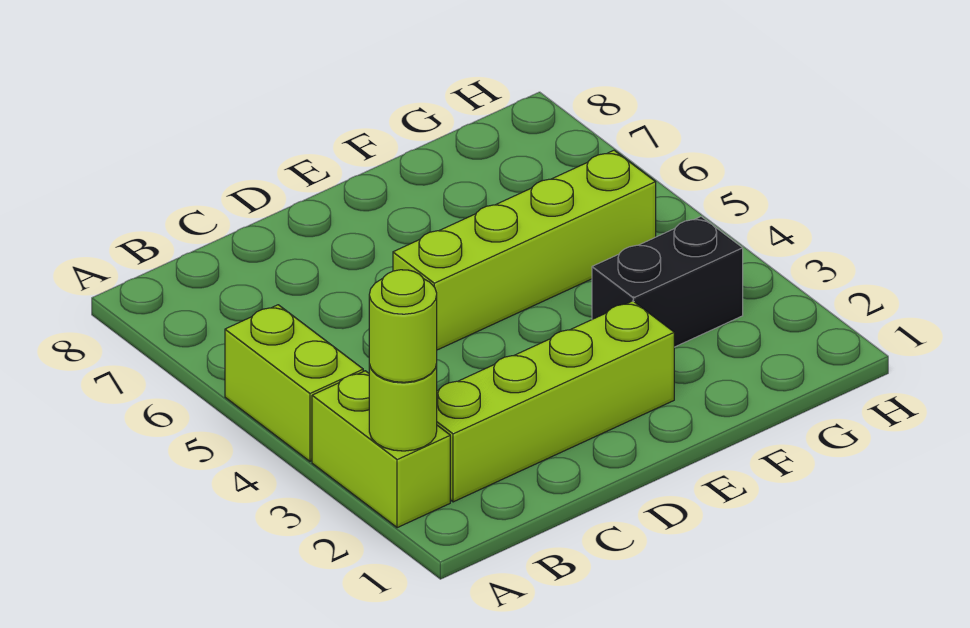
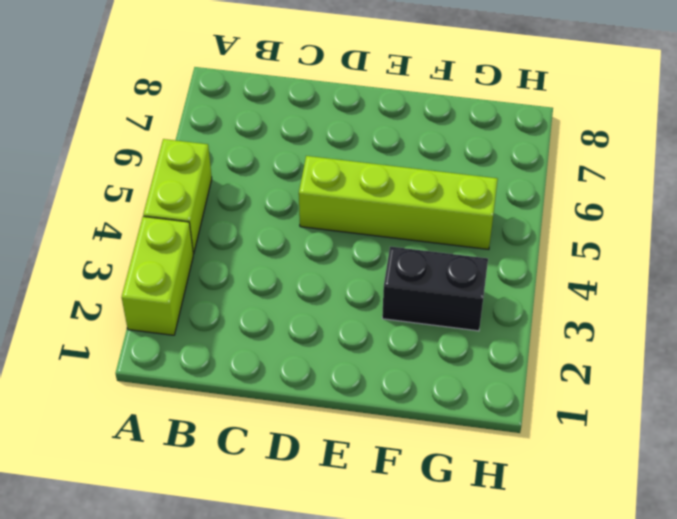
none -> lime brick B2:E2 level 1
none -> lime round brick A2 level 2

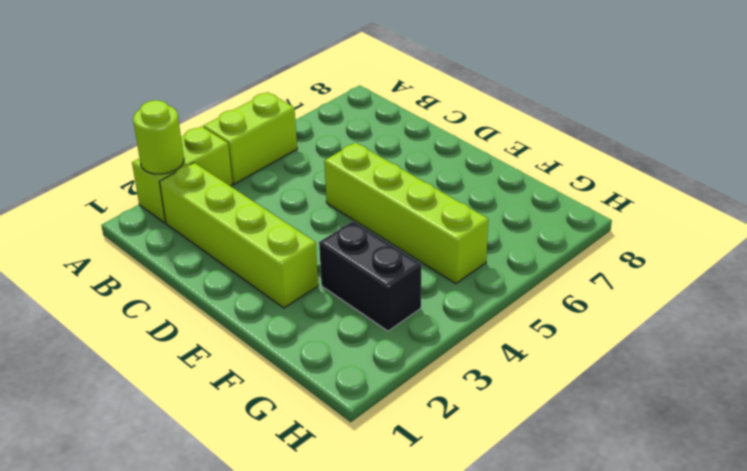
none -> lime round brick A2 level 3

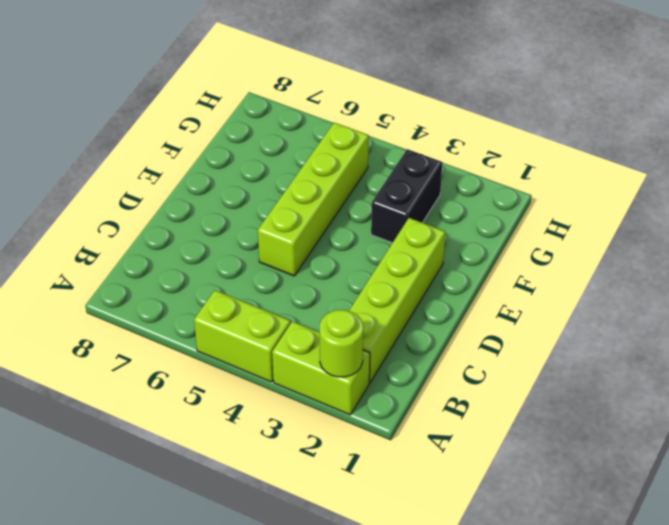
none -> lime round brick A2 level 3

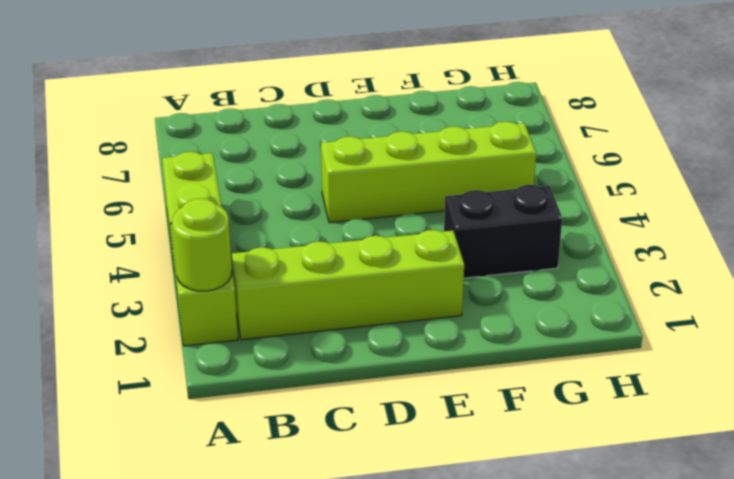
none -> lime round brick A2 level 3

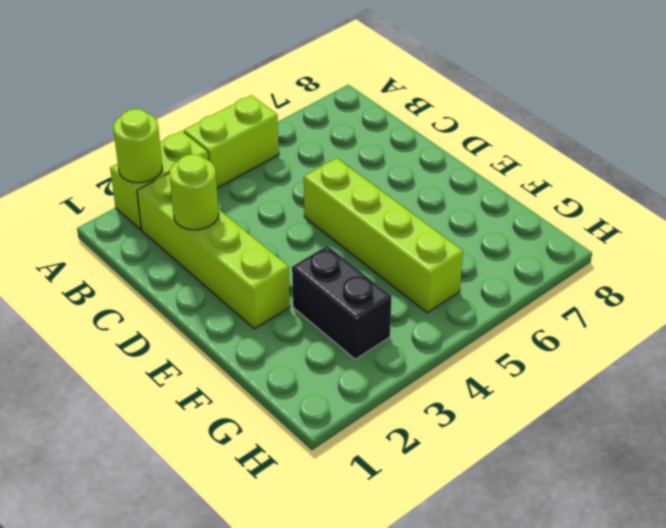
lime round brick C2 level 2 -> lime round brick A2 level 3

